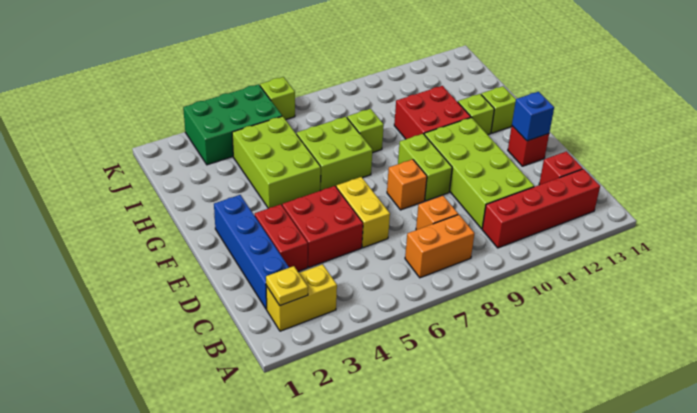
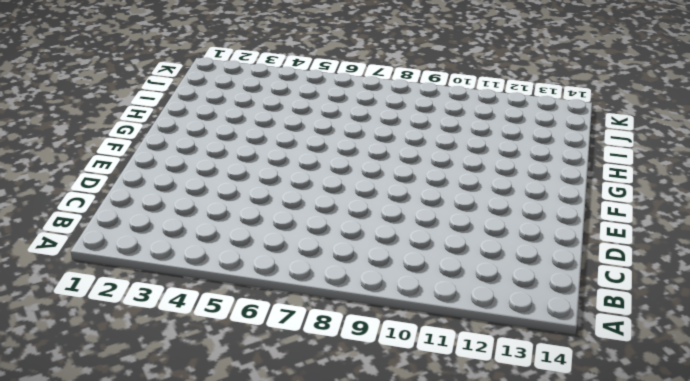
none -> yellow brick B2:B3 level 1
none -> orange brick B7:B8 level 1
none -> red brick B10:B13 level 1

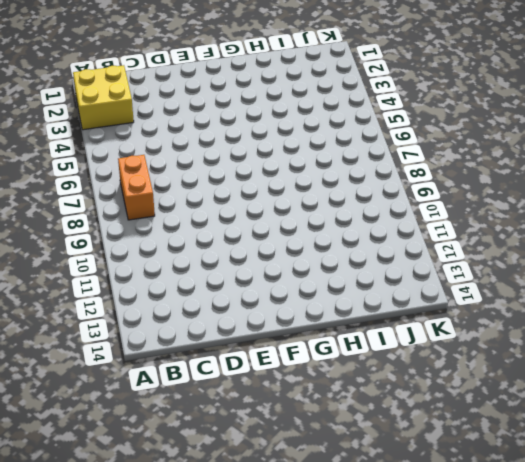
yellow brick A2:B3 level 1 -> yellow brick B2:B3 level 1
none -> red brick B10:B13 level 1
none -> blue brick C2:F2 level 1
none -> orange brick C8 level 1

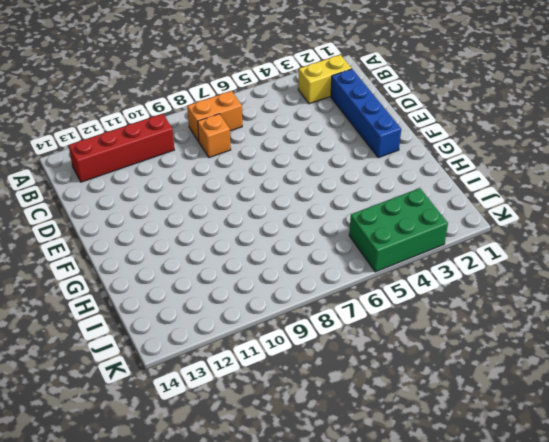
none -> lime brick C10:F11 level 1
none -> red brick C13 level 1
none -> red brick D3:E3 level 1

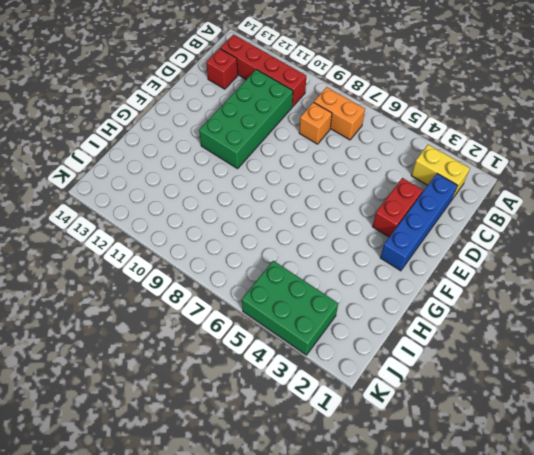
green brick C10:F11 level 1 -> lime brick C10:F11 level 1
none -> red brick D4:E5 level 1
none -> yellow brick D6:E6 level 1
none -> orange brick E8 level 1

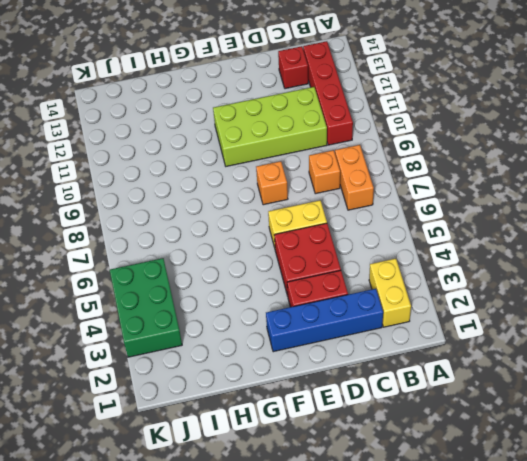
none -> lime brick E9:F9 level 1
none -> red brick E13 level 1
none -> lime brick G4:I5 level 1

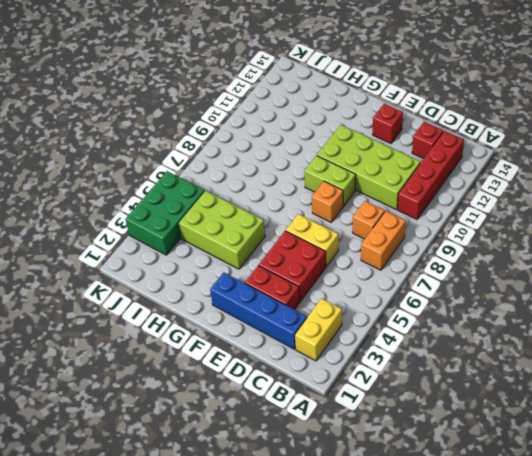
none -> lime brick G6:H7 level 1
none -> red brick G10:H11 level 1
none -> lime brick G12 level 1

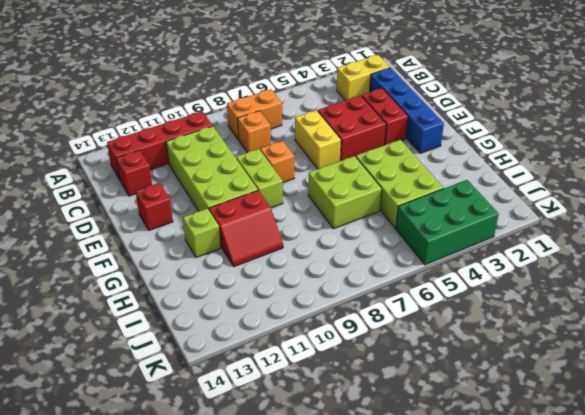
red slope G10:H11 level 1 top G -> red brick G10:H11 level 1
none -> lime brick G13 level 1
none -> lime brick H8 level 1
none -> lime brick K6 level 1

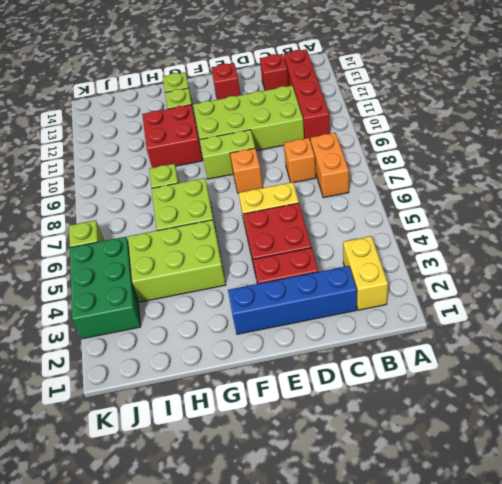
none -> yellow plate B2 level 2
none -> blue brick E13 level 2

